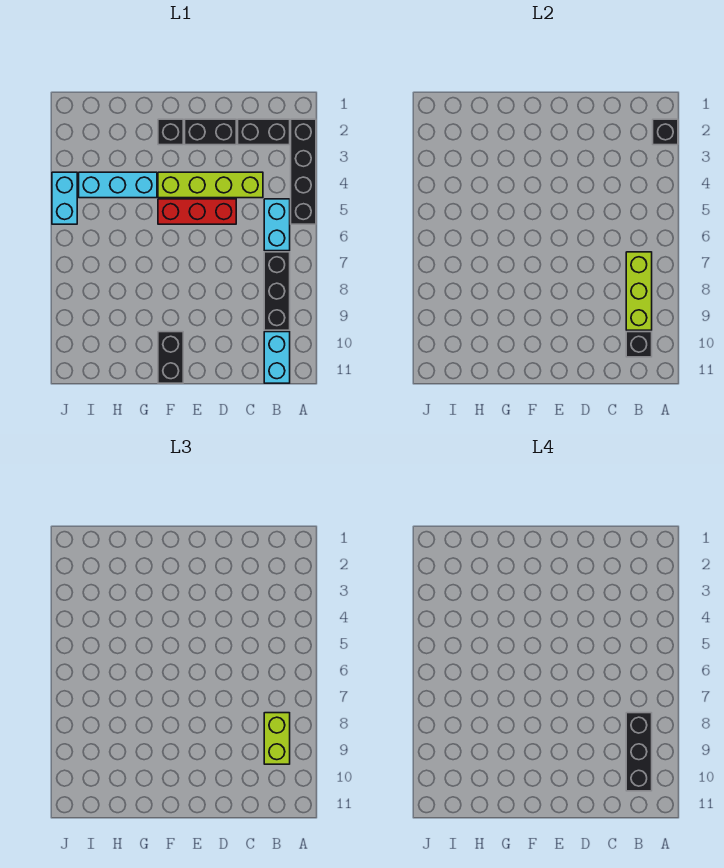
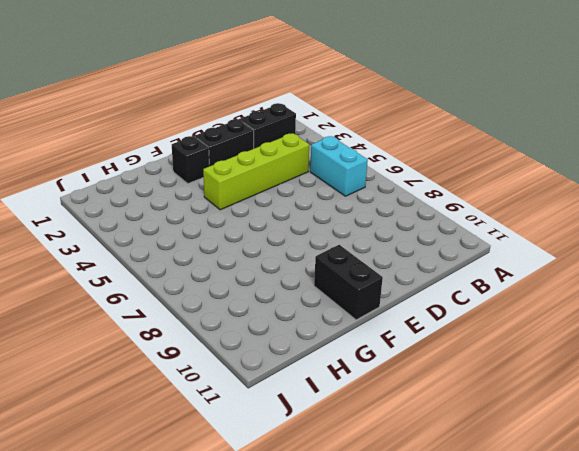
none -> black brick A2:A5 level 1
none -> black brick B7:B9 level 1
none -> cyan brick B10:B11 level 1

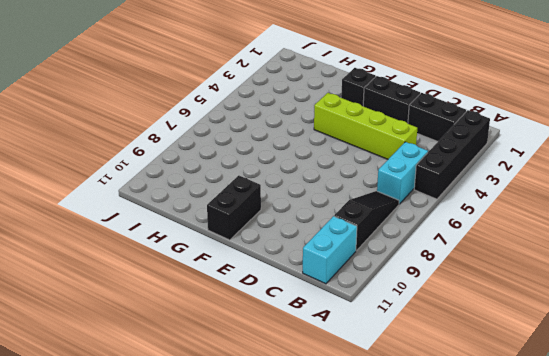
black slope B7:B9 level 1 top 9 -> black brick B7:B9 level 1
none -> red brick D5:F5 level 1
none -> cyan brick G4:I4 level 1
none -> cyan brick J4:J5 level 1

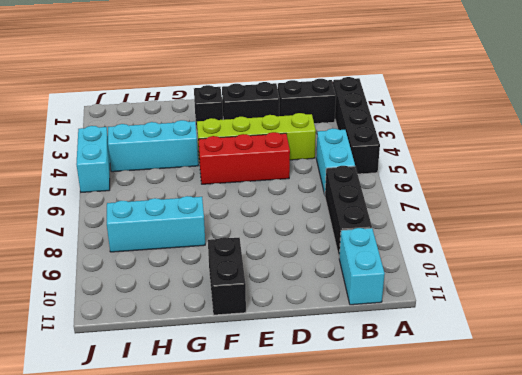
cyan brick G8:I8 level 1 -> none
none -> black brick A2 level 2
none -> lime brick B7:B9 level 2
none -> black brick B10 level 2

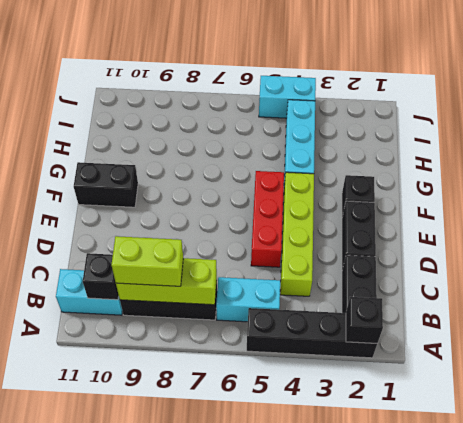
none -> black brick B8:B10 level 4

